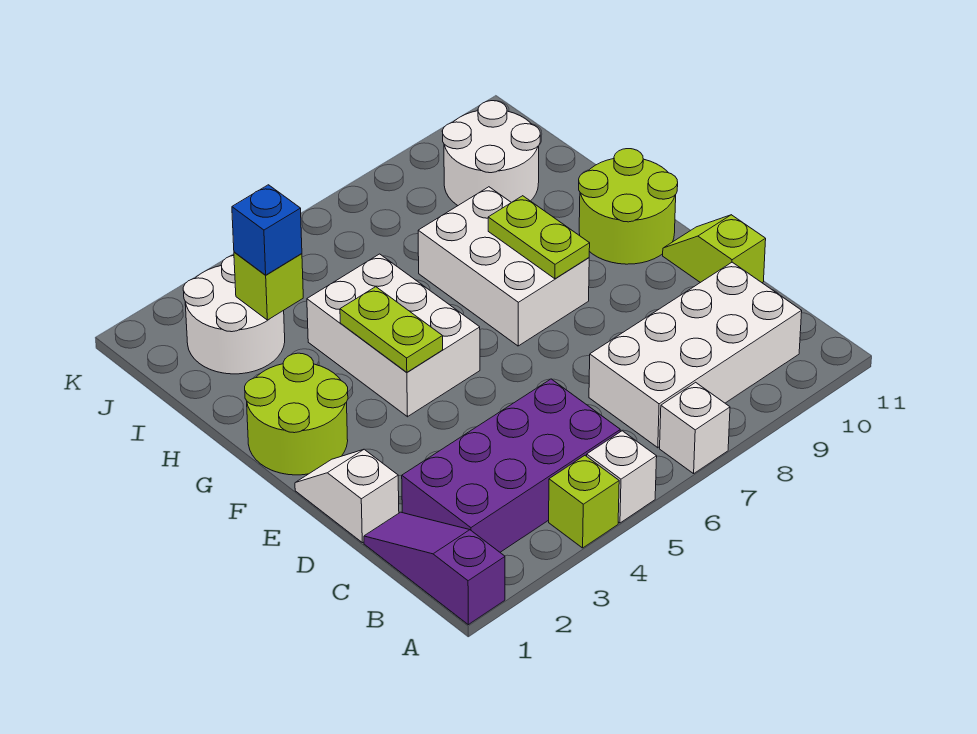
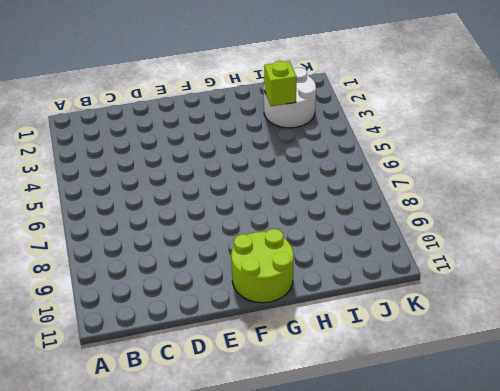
none -> purple slope A1:C1 level 1 top A
none -> lime brick A4 level 1
none -> white brick A5 level 1

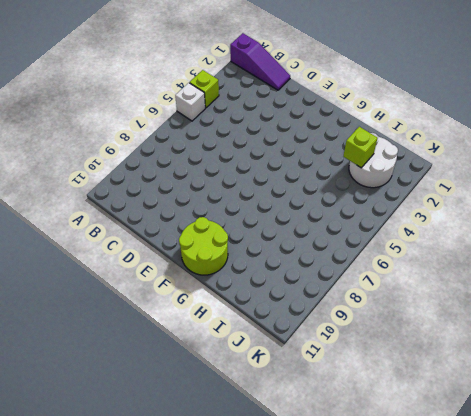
none -> white brick A7 level 1
none -> purple brick B2:C5 level 1
none -> white brick B7:C10 level 1

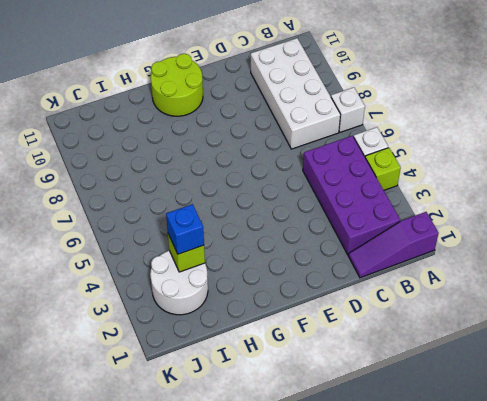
none -> white slope D1:E1 level 1 top D
none -> lime slope D11:E11 level 1 top D
none -> lime round brick F1:G2 level 1

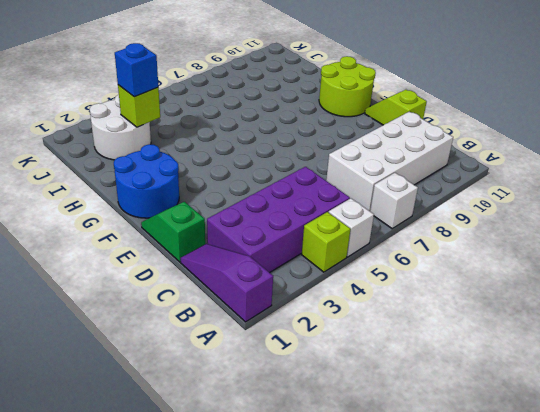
green slope D1:E1 level 1 top D -> white slope D1:E1 level 1 top D
blue round brick F1:G2 level 1 -> lime round brick F1:G2 level 1
none -> white brick F4:H5 level 1
none -> white brick F7:H8 level 1
none -> white round brick I9:J10 level 1

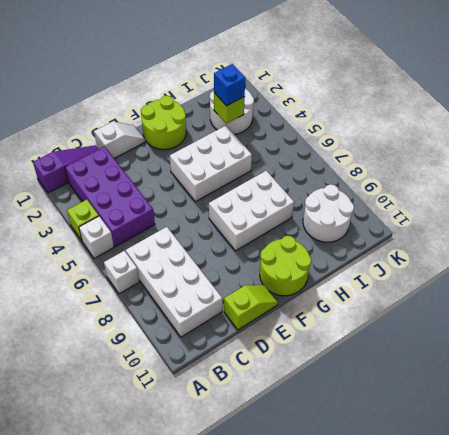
none -> lime plate F4:G4 level 2
none -> lime plate F8:G8 level 2

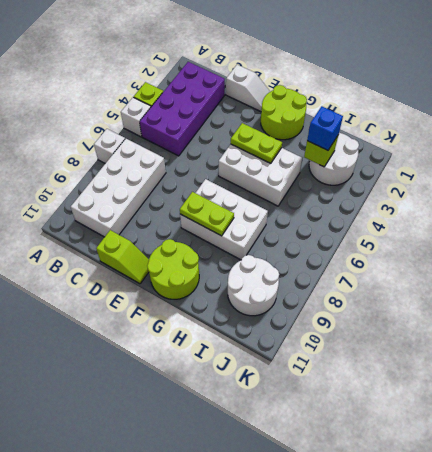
none -> purple slope A1:C1 level 1 top A

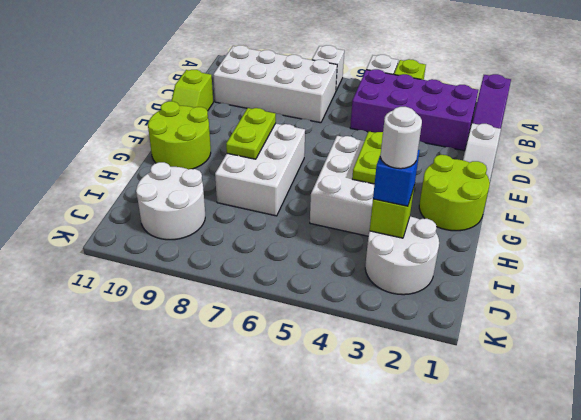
white round brick I3 level 4 -> none

